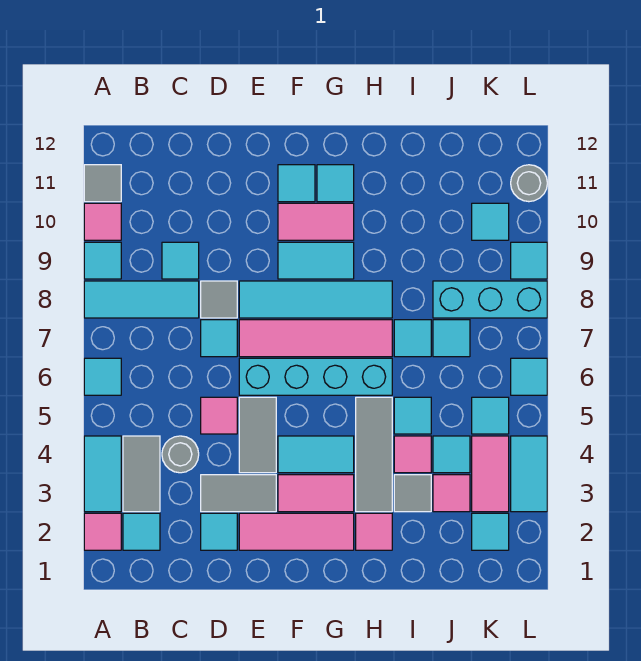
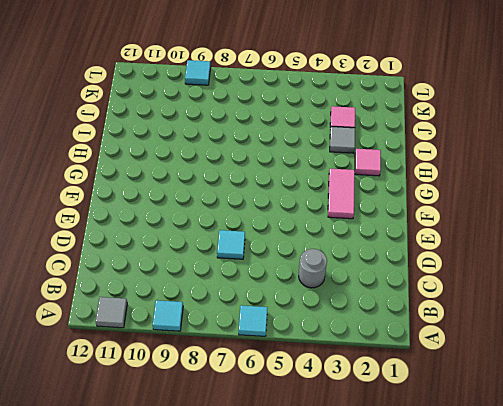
none -> pink tile A2 level 1
none -> cyan tile A3:A4 level 1
none -> cyan tile A8:C8 level 1
none -> pink tile A10 level 1

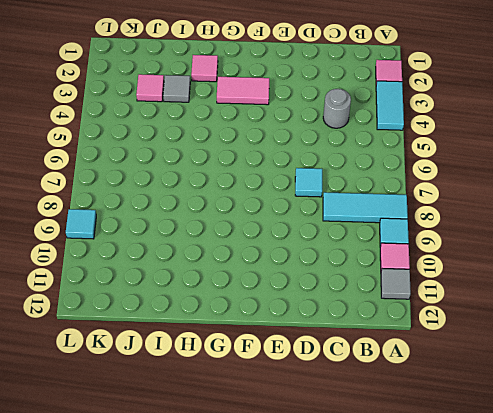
none -> cyan tile A6 level 1
none -> cyan tile B2 level 1
none -> grey tile B3:B4 level 1
none -> cyan tile C9 level 1

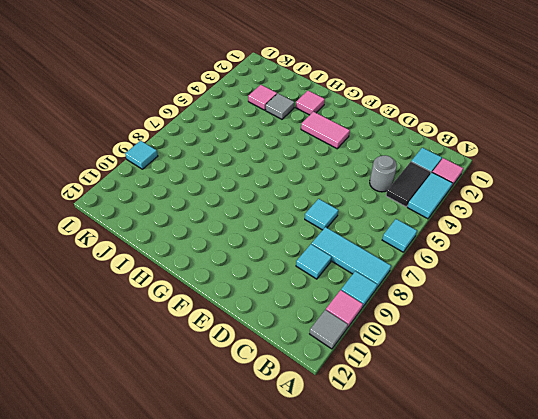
black tile B3:B4 level 1 -> grey tile B3:B4 level 1
none -> cyan tile D2 level 1
none -> grey tile D3:E3 level 1
none -> pink tile D5 level 1
none -> grey tile D8 level 1

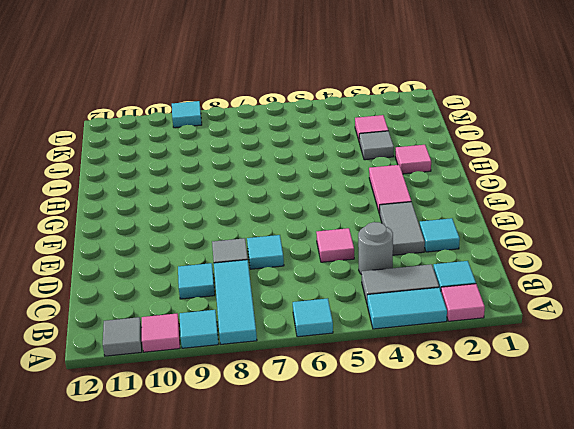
none -> pink tile E2:G2 level 1
none -> grey tile E4:E5 level 1
none -> cyan brick E6:H6 level 1
none -> pink tile E7:H7 level 1

